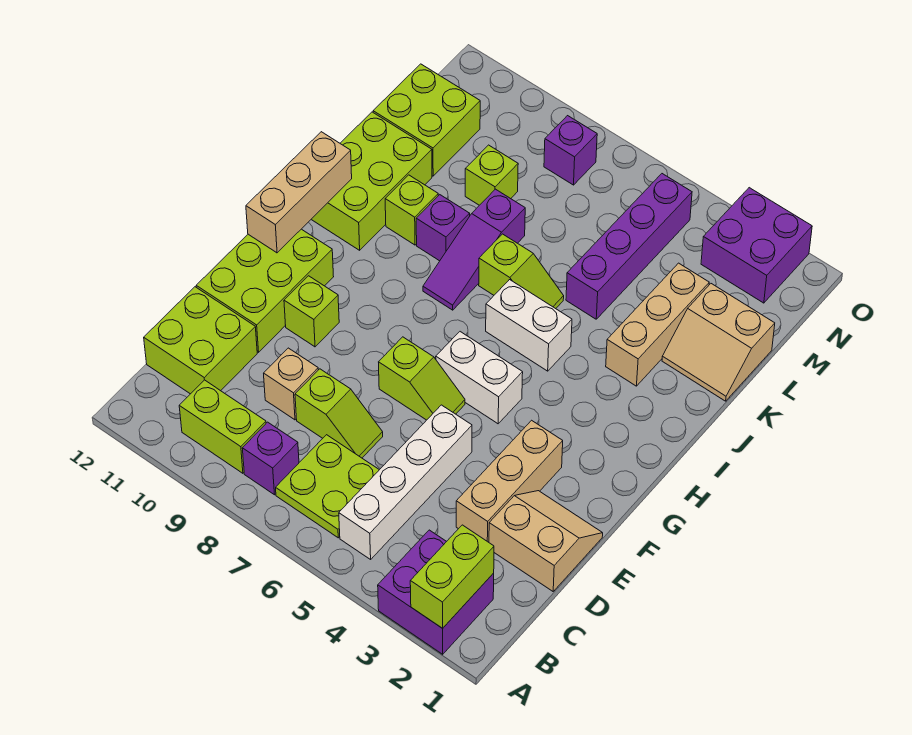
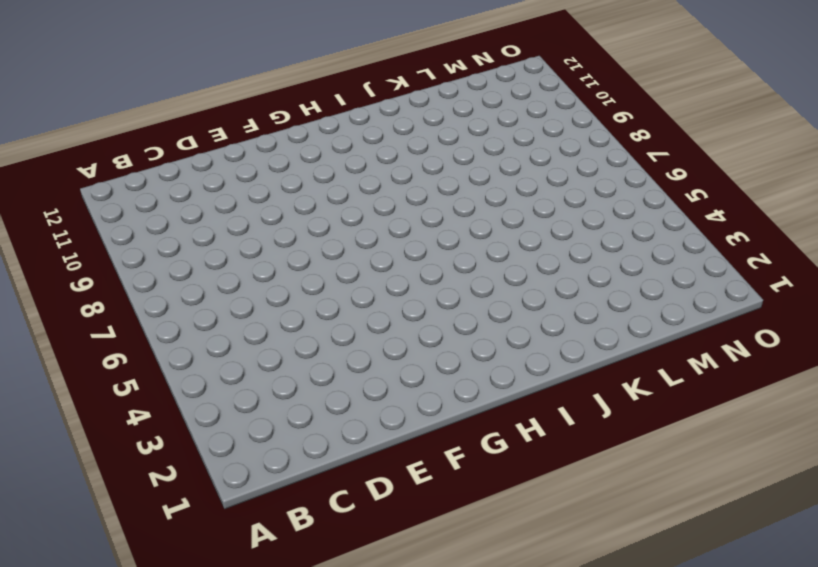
none -> purple brick A2:B3 level 1
none -> white brick B5:E5 level 1
none -> lime plate B6:C7 level 1

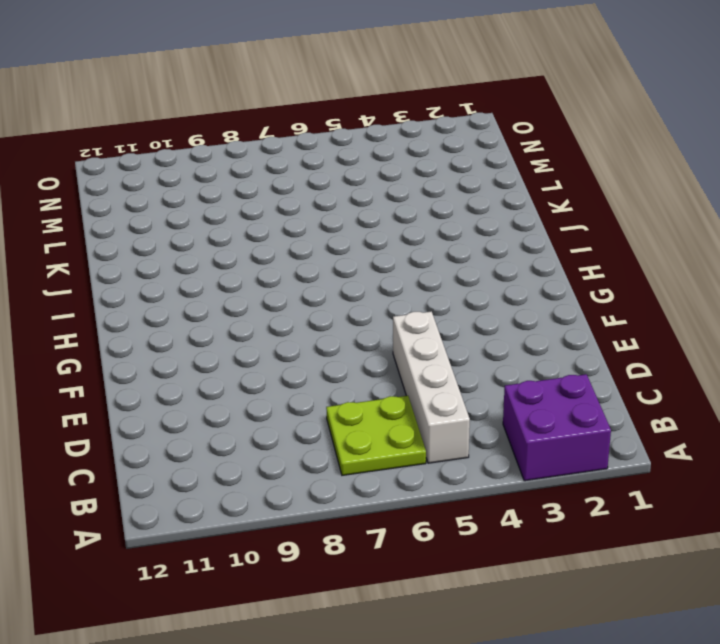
none -> purple brick B8 level 1
none -> lime brick B9:B10 level 1
none -> lime brick C11:D12 level 1

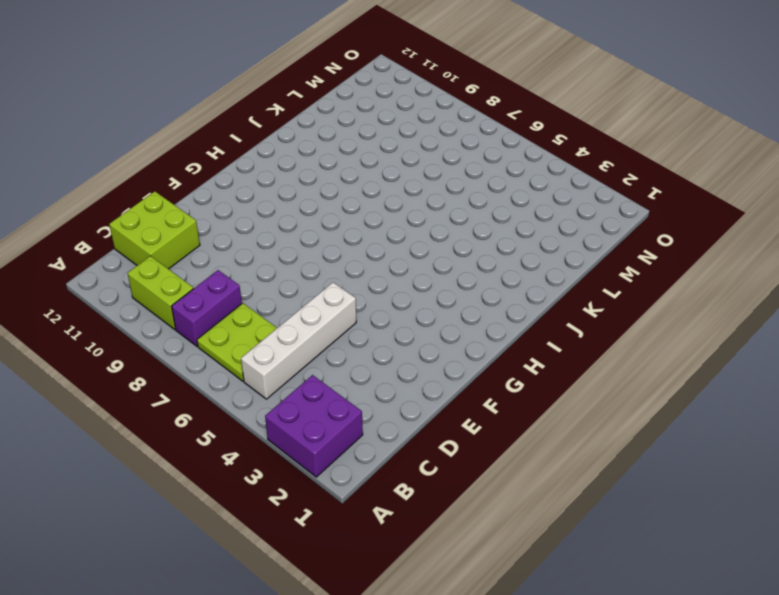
purple brick B8:C8 level 1 -> purple brick B8 level 1
none -> tan slope D1:E2 level 1 top D
none -> tan brick D3:F3 level 1
none -> lime slope D7:D8 level 1 top 8

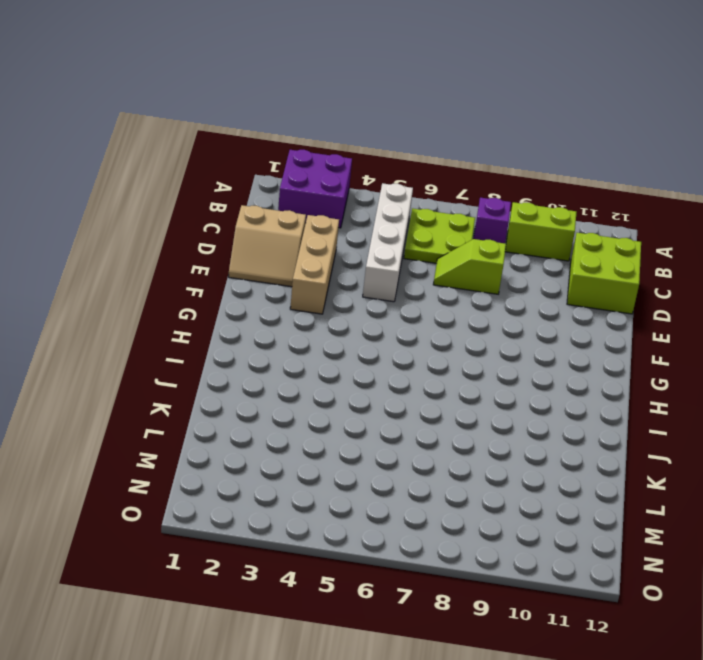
none -> tan brick D9 level 1
none -> lime brick E11:G12 level 1
none -> lime slope F6:F7 level 1 top 7

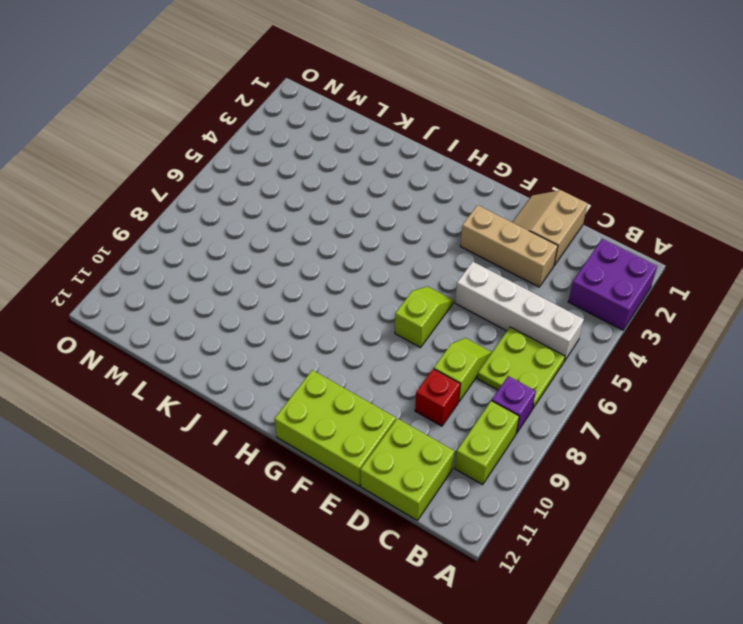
red brick D9 level 1 -> tan brick D9 level 1
none -> lime brick F10 level 1
none -> white brick G5:G6 level 1
none -> white brick I5:I6 level 1

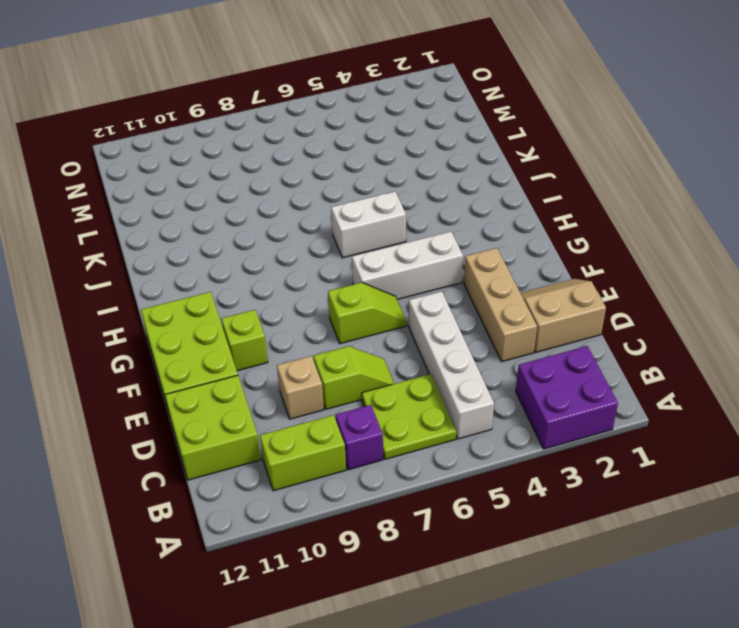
white brick G4:G6 level 1 -> white brick G5:G6 level 1
none -> purple slope I8:K8 level 1 top K
none -> lime brick I11:K12 level 1
none -> tan brick J3:L3 level 1

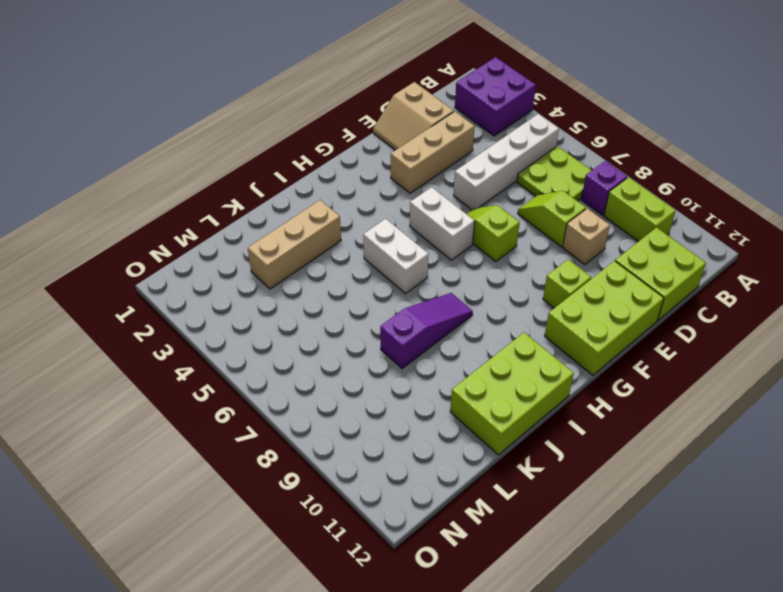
none -> lime slope J6:J7 level 1 top 7
none -> purple brick J9 level 1
none -> lime brick J10 level 1

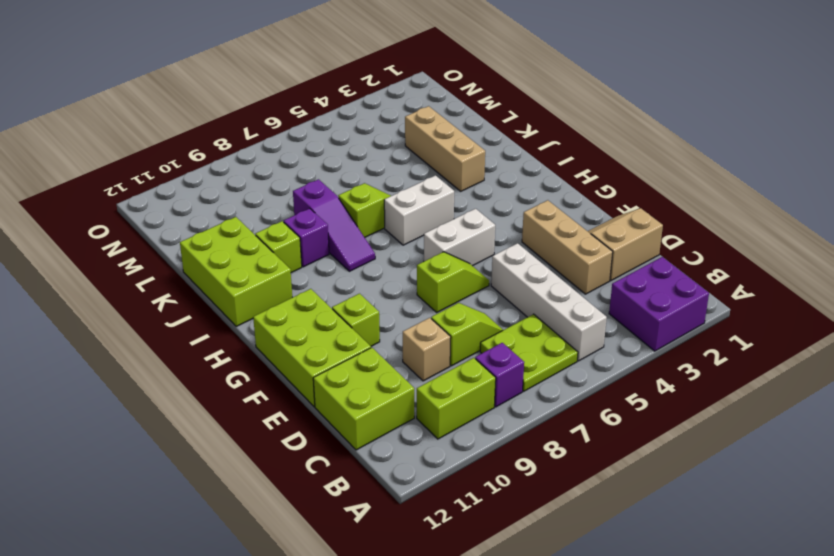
none -> tan slope K1:L2 level 1 top L
none -> purple brick K5:N5 level 1
none -> lime brick L9 level 1

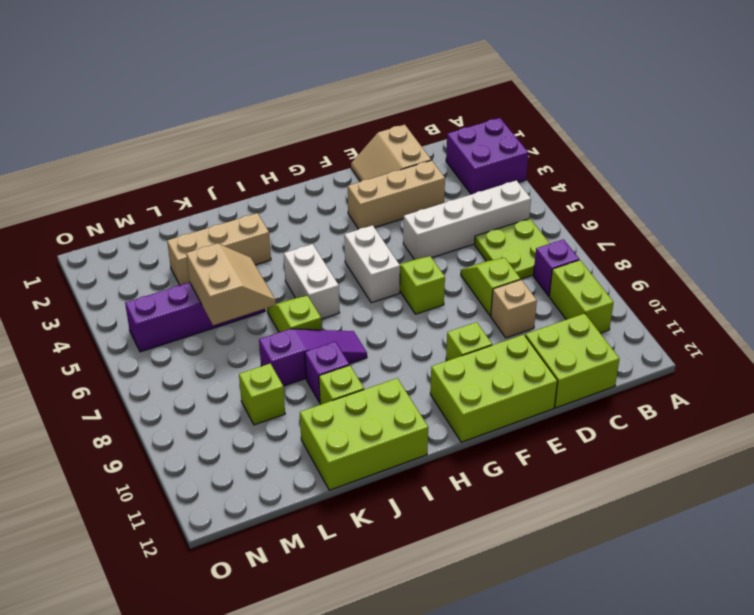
tan slope K5:L6 level 2 top L -> tan slope K1:L2 level 1 top L
none -> lime brick L11:M12 level 1
none -> purple brick N2:O3 level 1
none -> purple brick N8 level 1

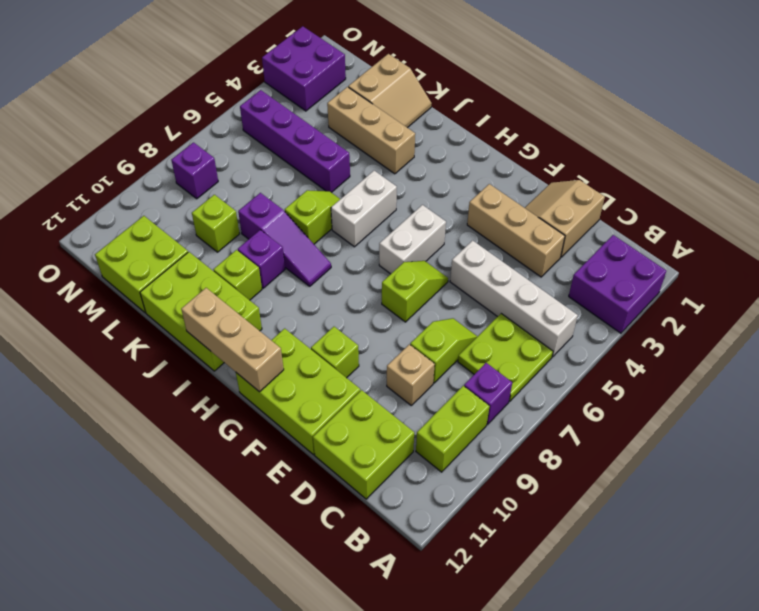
none -> lime brick A2:B2 level 2

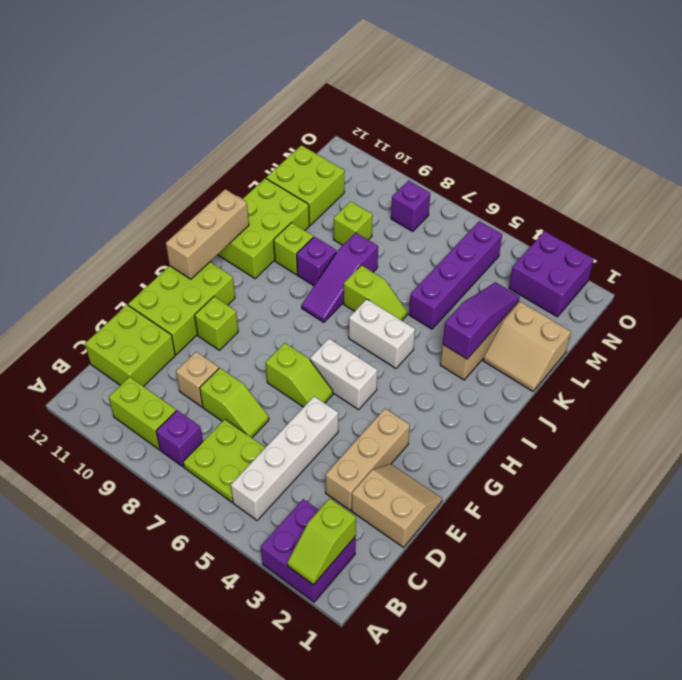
lime slope A2:B2 level 2 top B -> lime brick A2:B2 level 2
purple slope J3:L3 level 2 top J -> none

